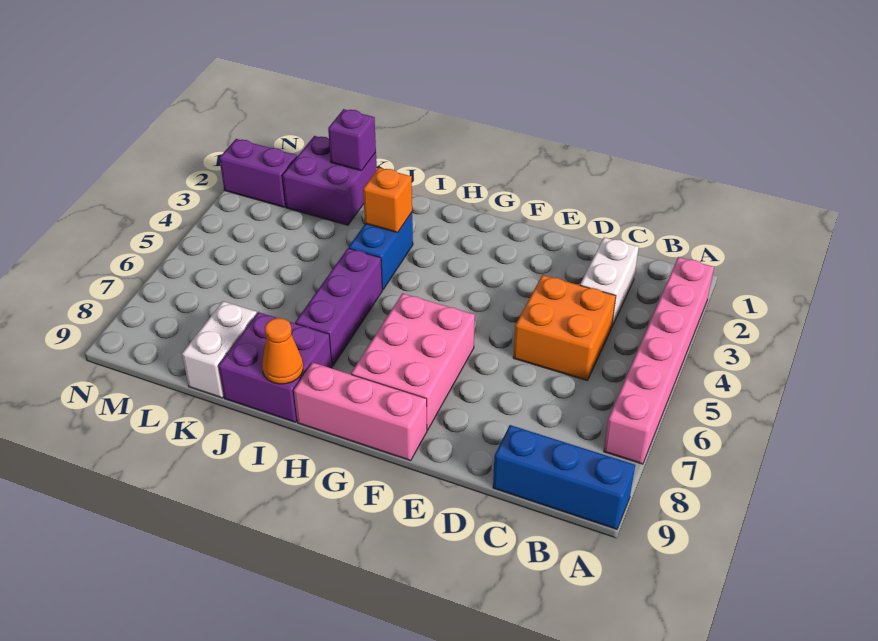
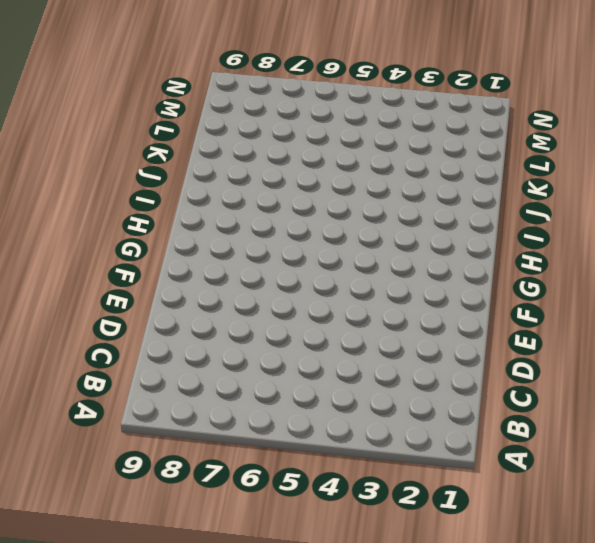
none -> pink brick A2:A7 level 1
none -> blue brick A9:C9 level 1
none -> white brick C2:C3 level 1

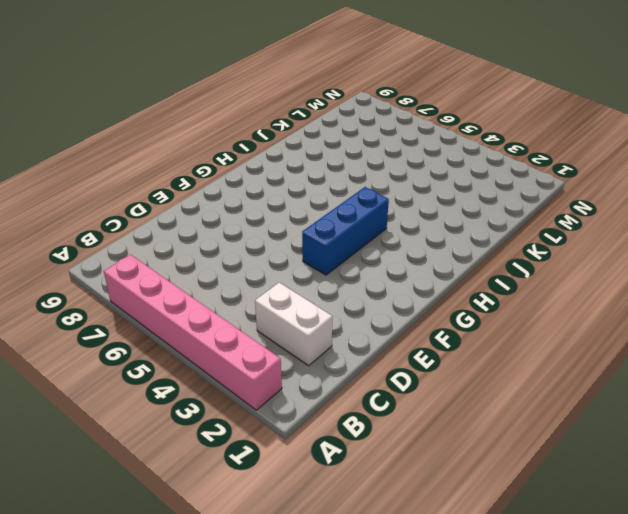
blue brick F4:H4 level 1 -> blue brick A9:C9 level 1
none -> orange brick C4:D5 level 1
none -> pink brick F6:G8 level 1
none -> pink brick F9:H9 level 1

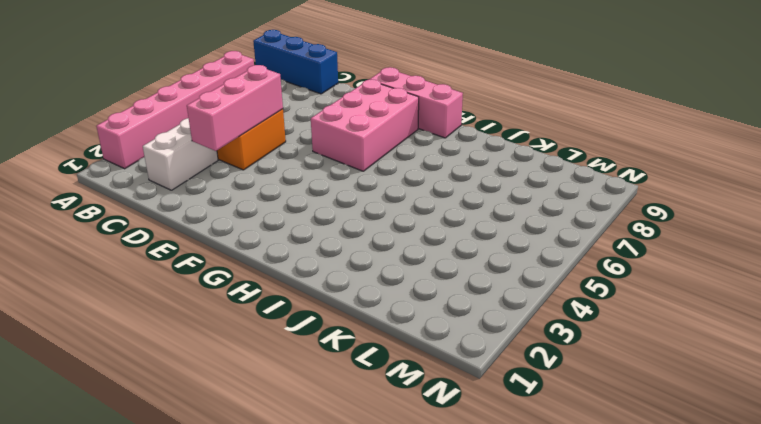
pink brick D3:D5 level 2 -> none
none -> blue brick I3:I4 level 1
none -> purple brick I5:I7 level 1
none -> purple brick I8:J9 level 1

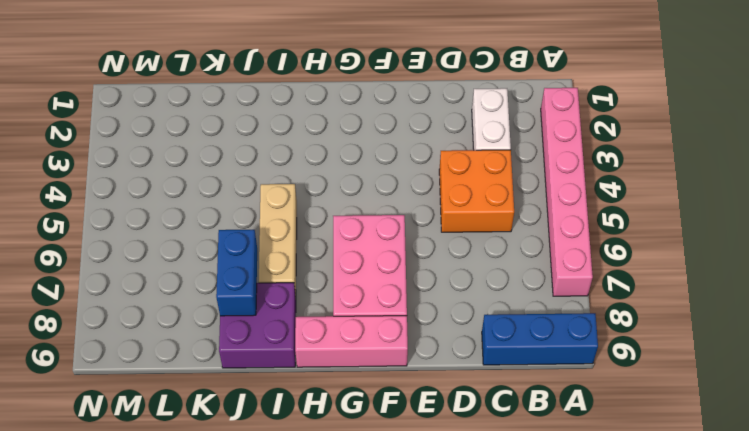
tan brick I5:I7 level 1 -> purple brick I5:I7 level 1
blue brick J7:J8 level 2 -> blue brick I3:I4 level 1
none -> purple brick K1:L2 level 1
none -> white brick K8:K9 level 1
none -> purple brick M2:N2 level 1

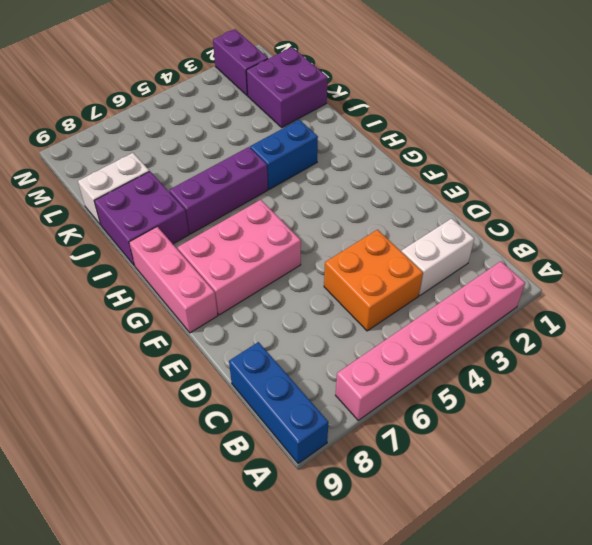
none -> orange brick I3 level 2
none -> orange cone I9 level 2
none -> purple brick K1 level 2

